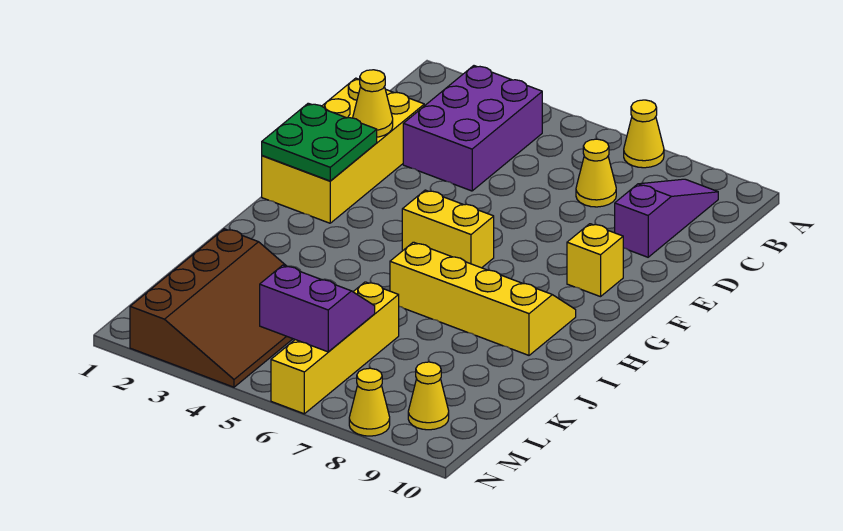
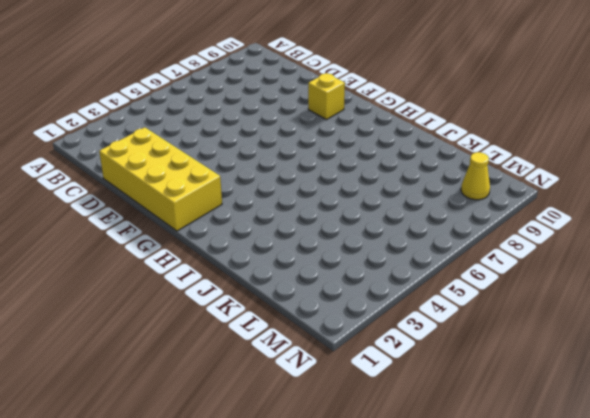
none -> yellow cone A7 level 1
none -> purple brick B3:D4 level 1
none -> purple slope B9:D9 level 1 top D

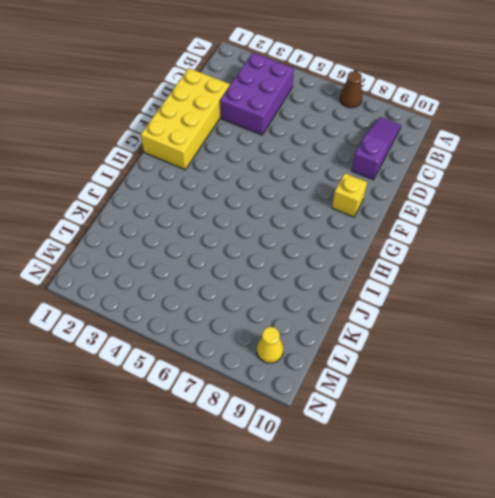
brown cone A7 level 1 -> yellow cone A7 level 1
none -> yellow cone C7 level 1
none -> yellow brick G5:G6 level 1
none -> yellow slope H6:I9 level 1 top I

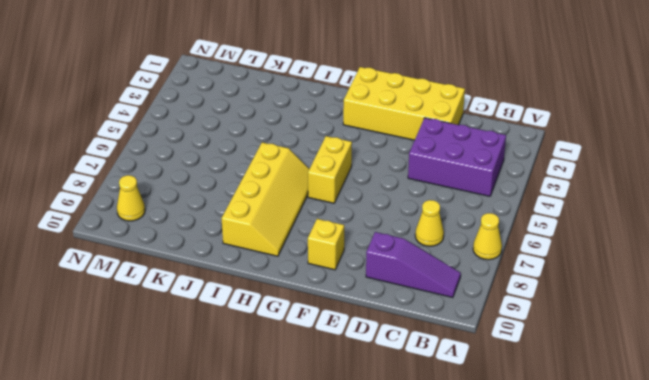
none -> brown slope K2:N4 level 1 top 2
none -> yellow brick K6:N6 level 1
none -> yellow cone N8 level 1

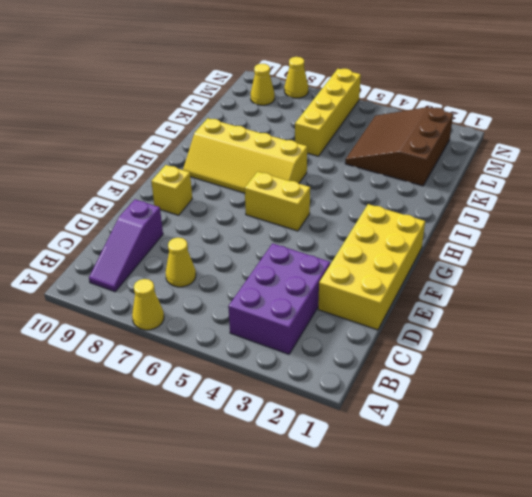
brown slope K2:M4 level 1 top 2 -> brown slope K2:N4 level 1 top 2
none -> yellow cone E2 level 2
none -> green plate F1:G2 level 2
none -> purple slope L5:M6 level 2 top M

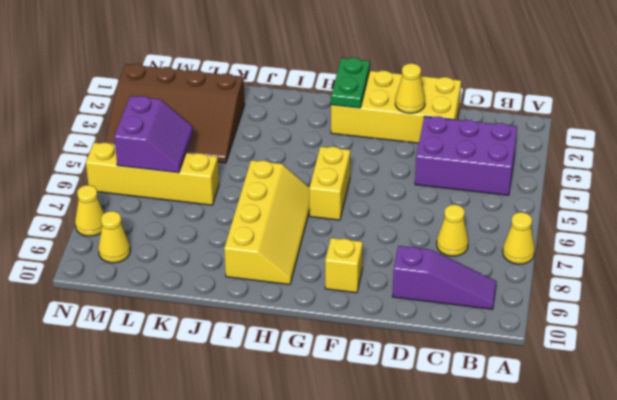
green plate G1:G2 level 2 -> green plate F1:G2 level 2

